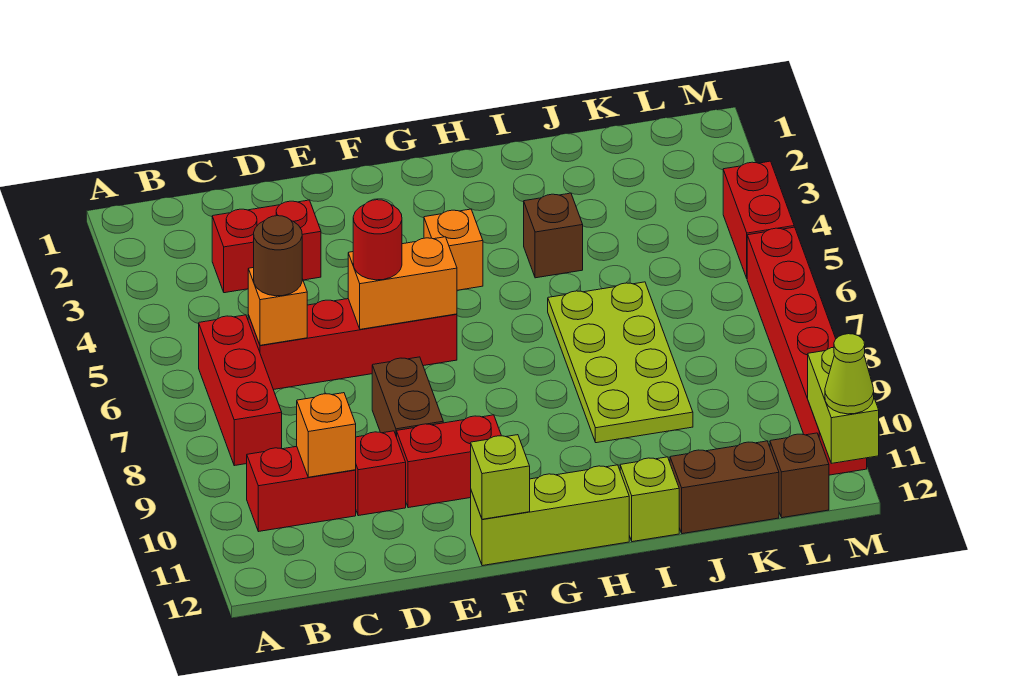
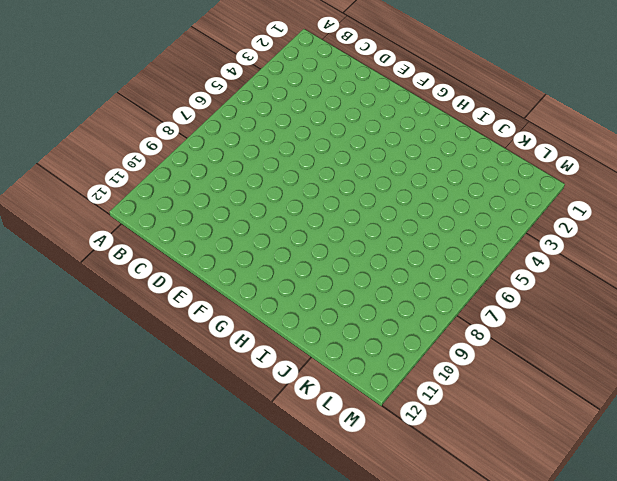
none -> red brick B6:B8 level 1
none -> red brick B10:C10 level 1
none -> red brick C3:D3 level 1

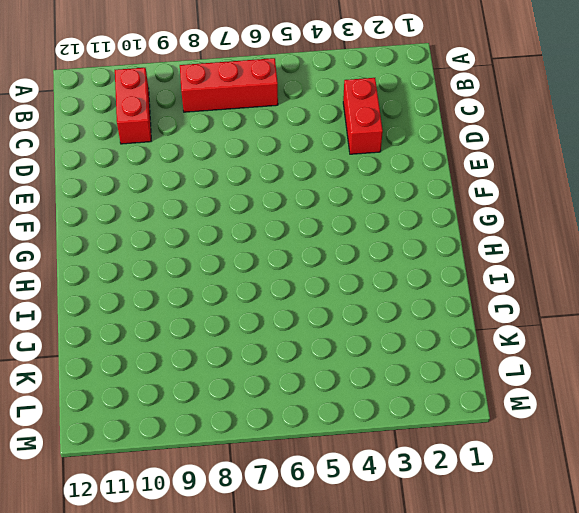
none -> red brick C6:F6 level 1
none -> red brick D10 level 1
none -> brown brick E8:E9 level 1

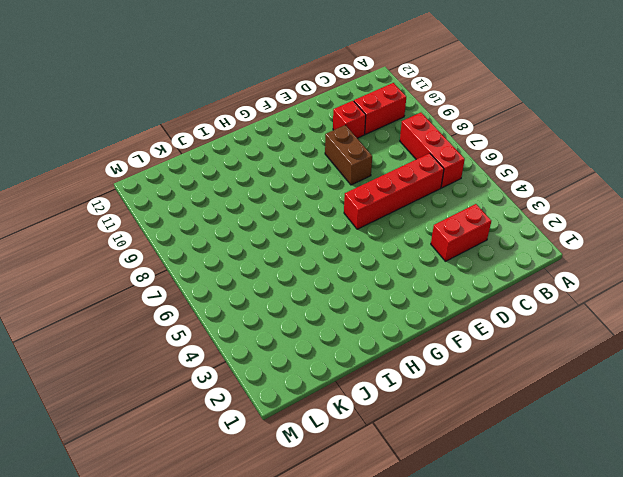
none -> red brick E10:F10 level 1
none -> lime brick F12:H12 level 1
none -> orange brick G4 level 1

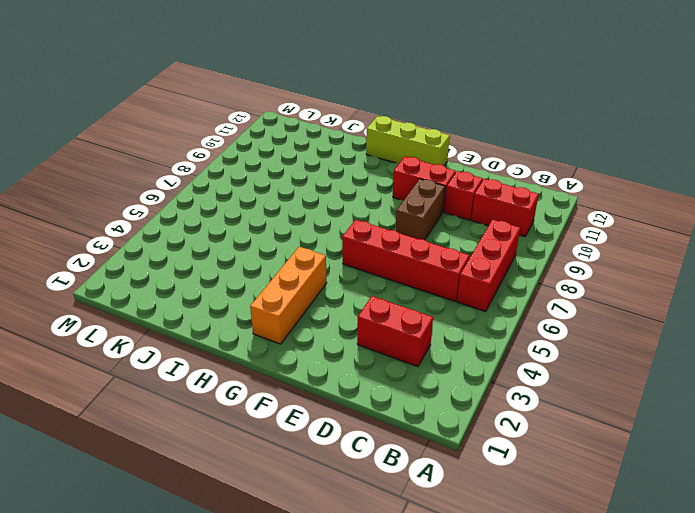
orange brick G2:G4 level 1 -> orange brick G4 level 1
none -> brown brick I4 level 1
none -> lime plate I6:J9 level 1
none -> lime brick I12 level 1

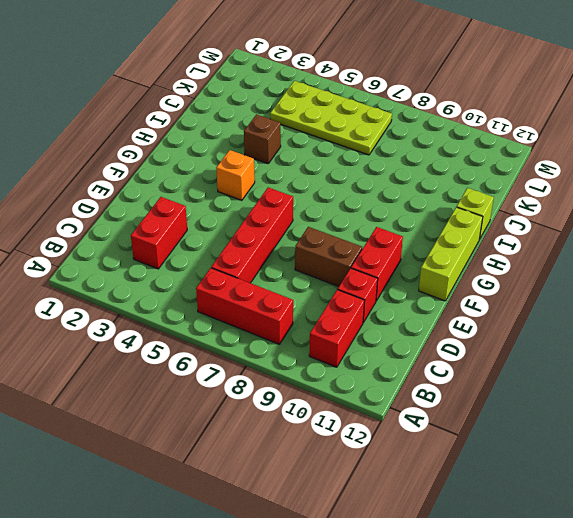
lime plate K4:L7 level 1 -> lime plate I6:J9 level 1
none -> brown brick J12:K12 level 1
none -> brown brick L12 level 1
none -> red brick M4:M5 level 1

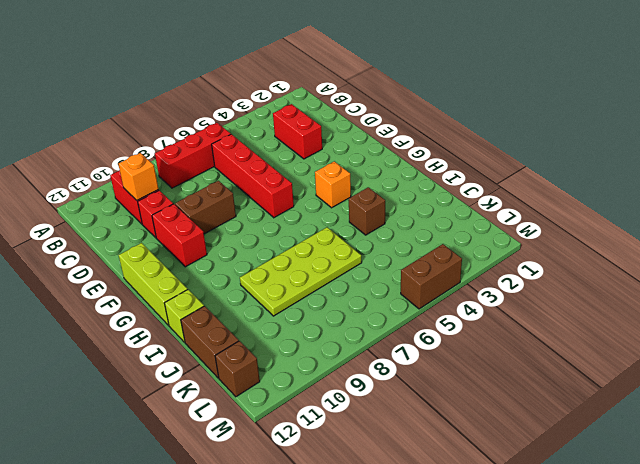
brown brick M4:M5 level 1 -> red brick M4:M5 level 1
none -> red brick M6:M11 level 1
none -> orange brick C6 level 2
none -> orange brick E6:F6 level 2

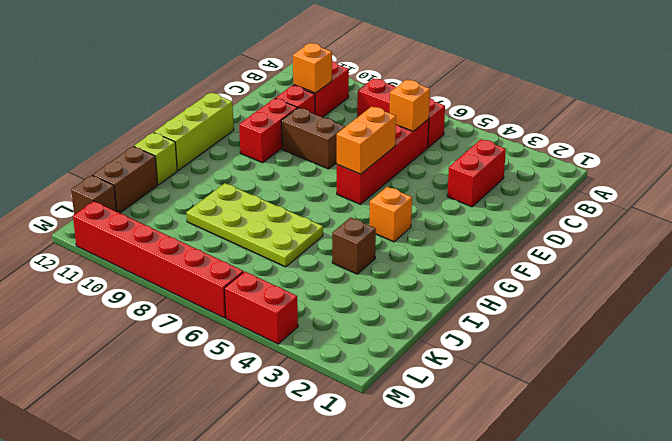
none -> lime brick F12 level 2
none -> lime brick M11:M12 level 2
none -> brown round brick C6 level 3

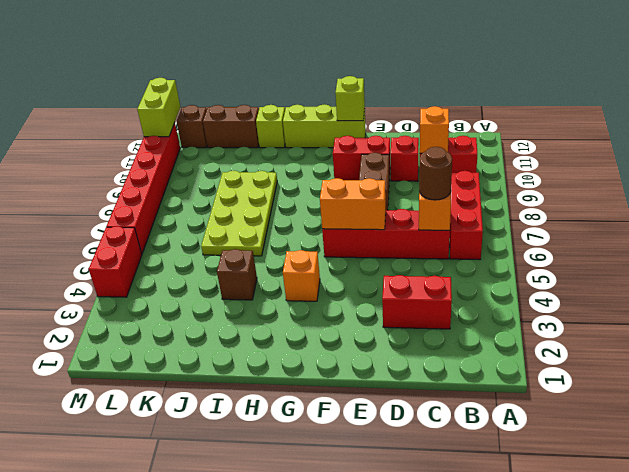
none -> red round brick E6 level 3
none -> lime cone M12 level 3

